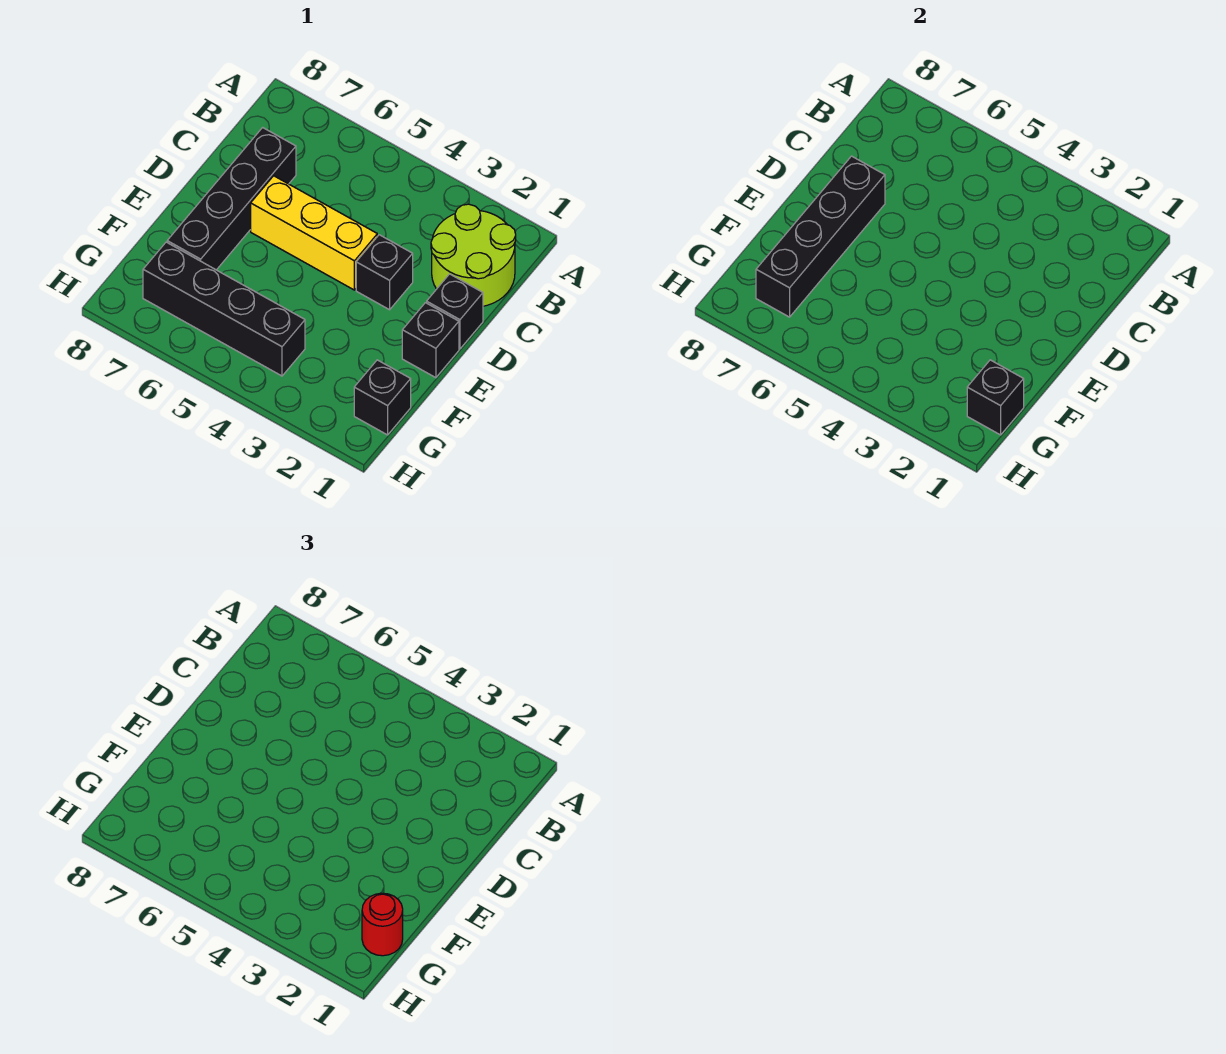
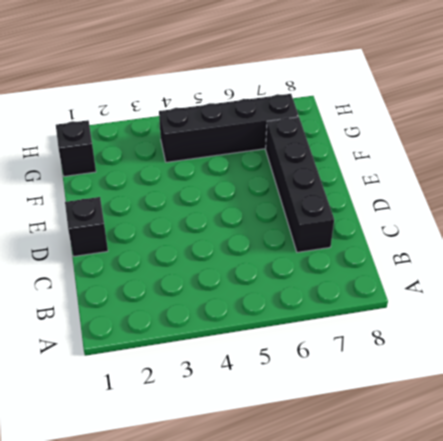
none -> lime round brick B1:C2 level 1
none -> black brick D3 level 1

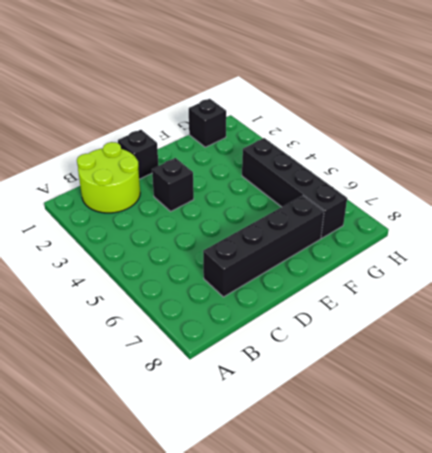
none -> yellow brick D4:D6 level 1
none -> black brick E1 level 1

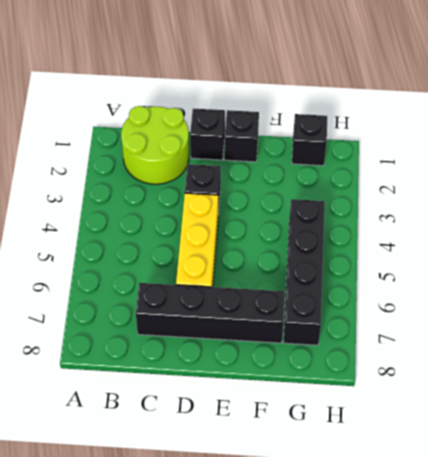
none -> black brick D7:G7 level 2
none -> black brick G1 level 2

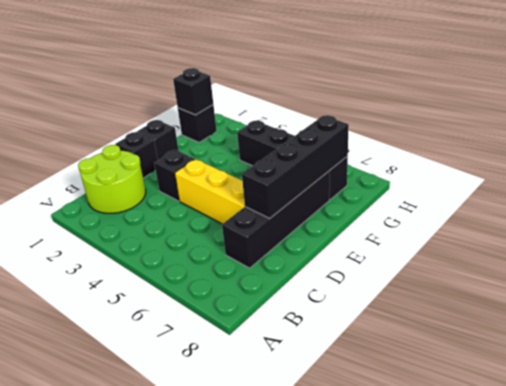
none -> red round brick G1 level 3

